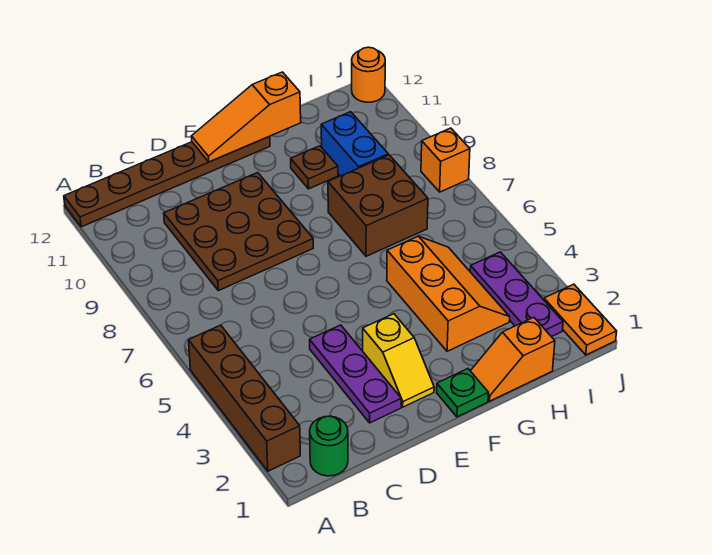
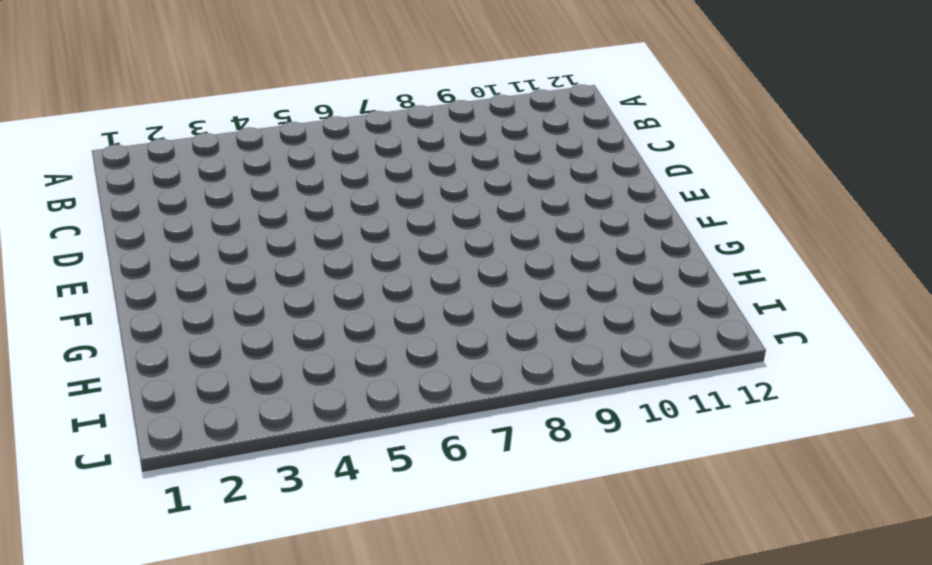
none -> brown brick A2:A5 level 1
none -> brown plate A12:F12 level 1
none -> green round brick B1 level 1

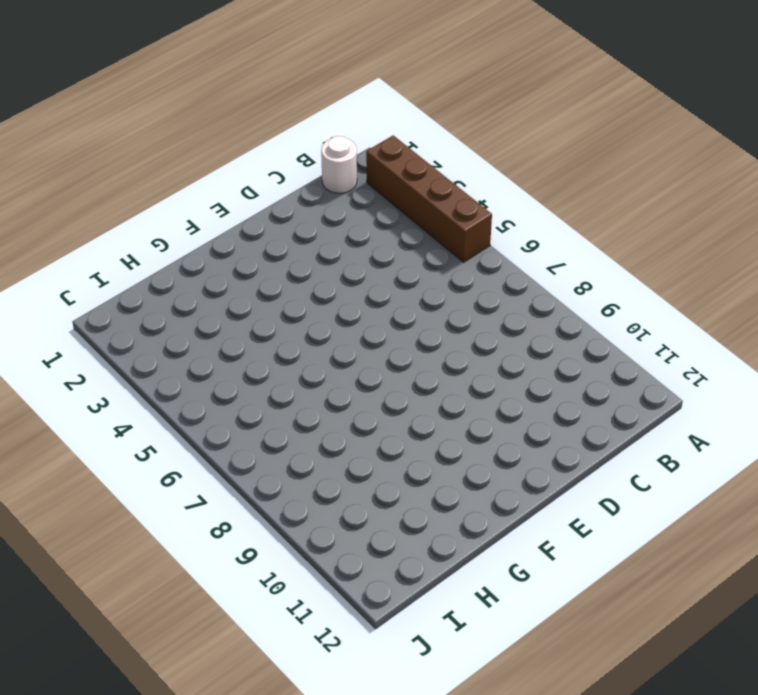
white round brick B1 level 1 -> green round brick B1 level 1
none -> brown plate A12:F12 level 1
none -> brown plate C8:E10 level 1
none -> purple plate D2:D4 level 1

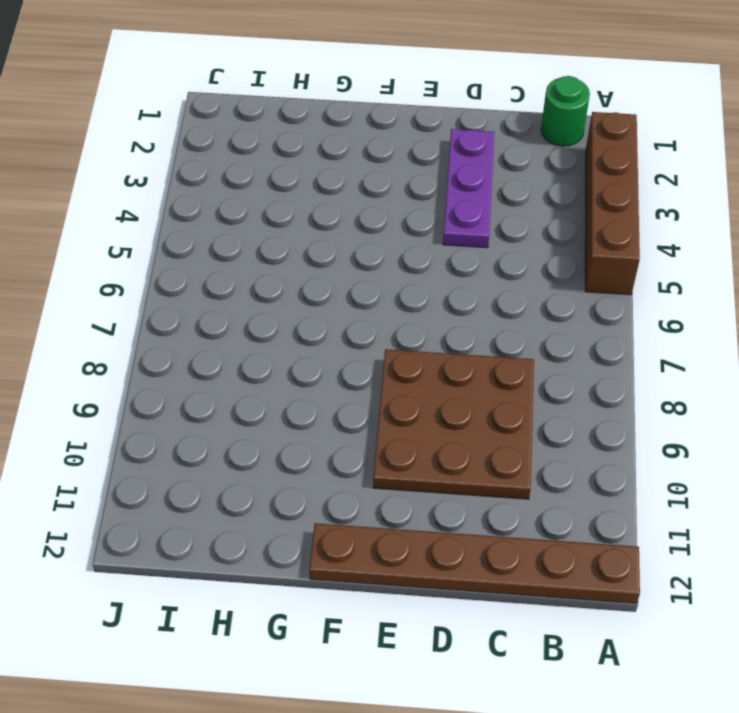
none -> yellow slope E2:E3 level 1 top 3
none -> green plate F1 level 1
none -> orange slope G1:H1 level 1 top H

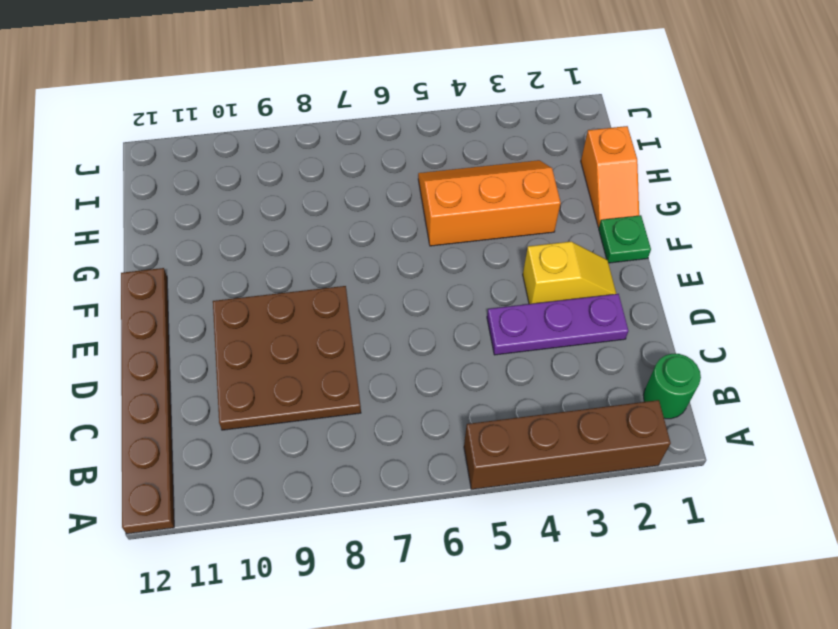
none -> brown brick G7:H8 level 1
none -> brown plate G10 level 1
none -> blue brick H9:H10 level 1

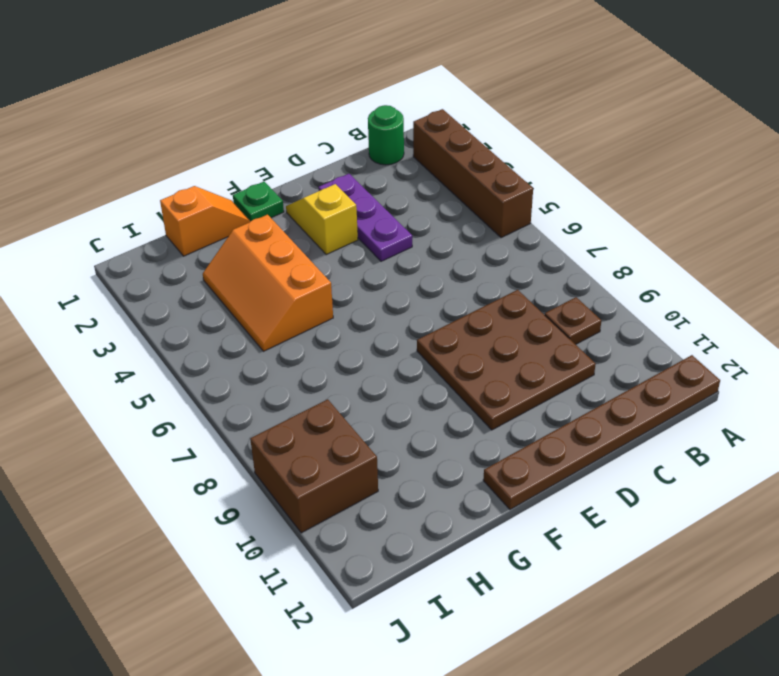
brown plate B9 level 1 -> brown plate G10 level 1
brown brick I9:J10 level 1 -> brown brick G7:H8 level 1
none -> blue brick H9:H10 level 1
none -> purple plate I2:I4 level 1
none -> orange plate J1:J2 level 1

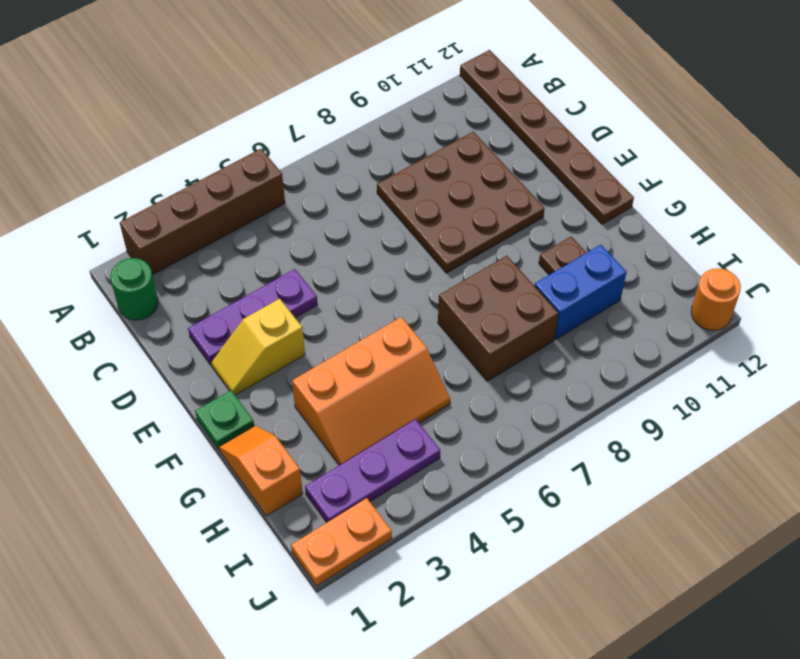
none -> orange brick J8 level 1
none -> orange slope E12:G12 level 2 top G

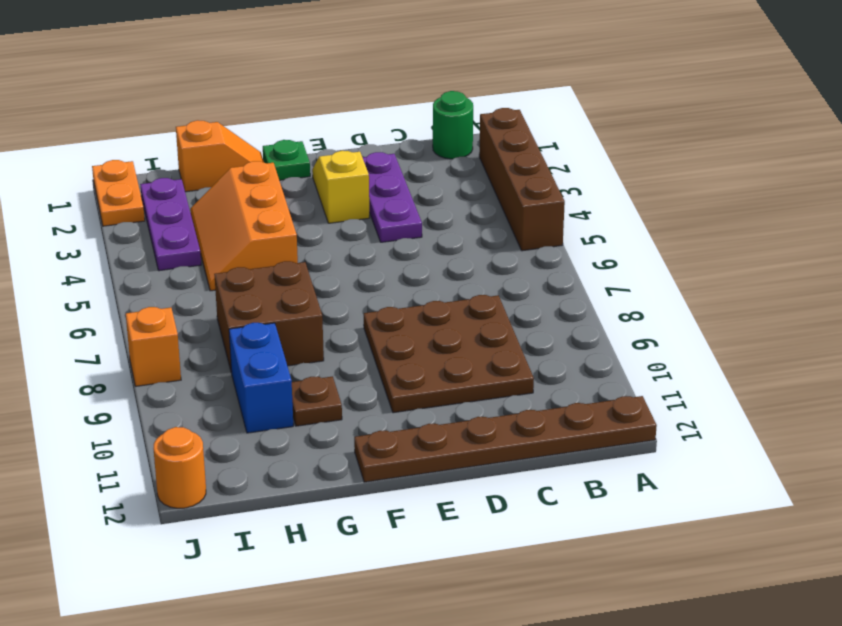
none -> orange slope E12:G12 level 2 top G

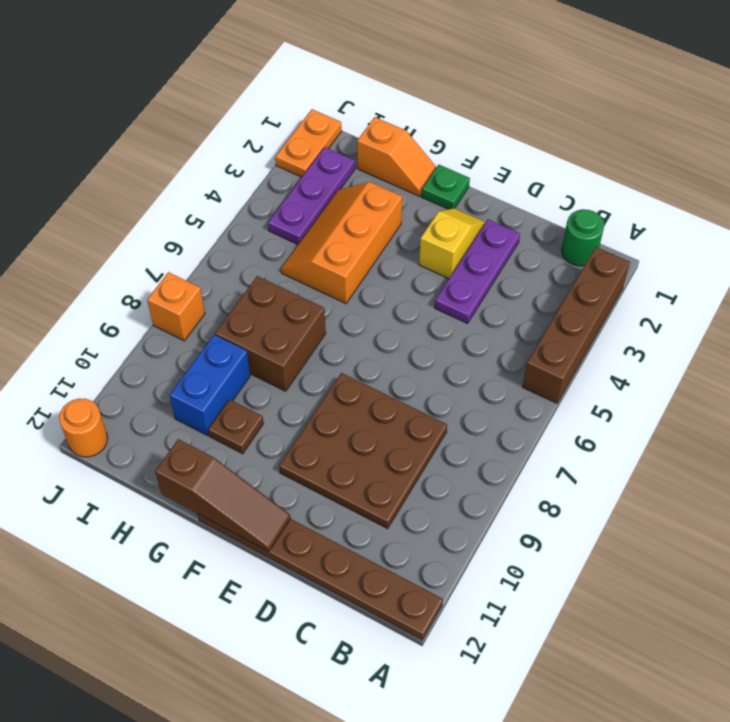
brown slope E12:G12 level 2 top G -> orange slope E12:G12 level 2 top G

